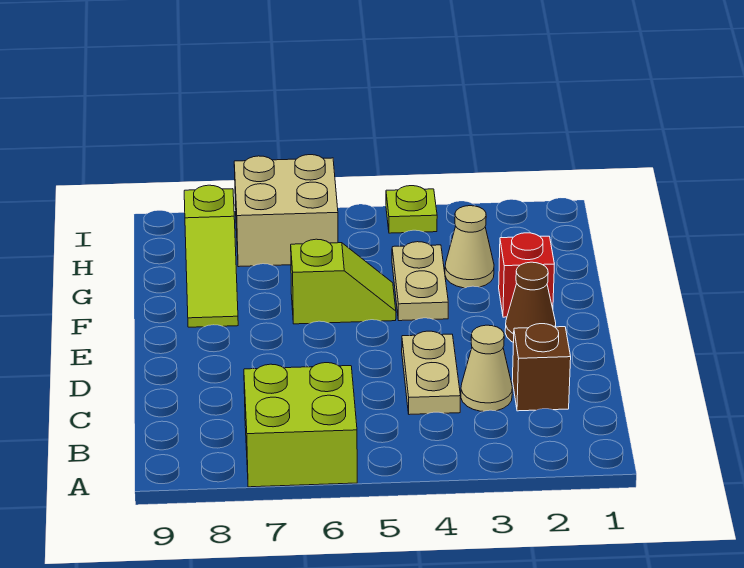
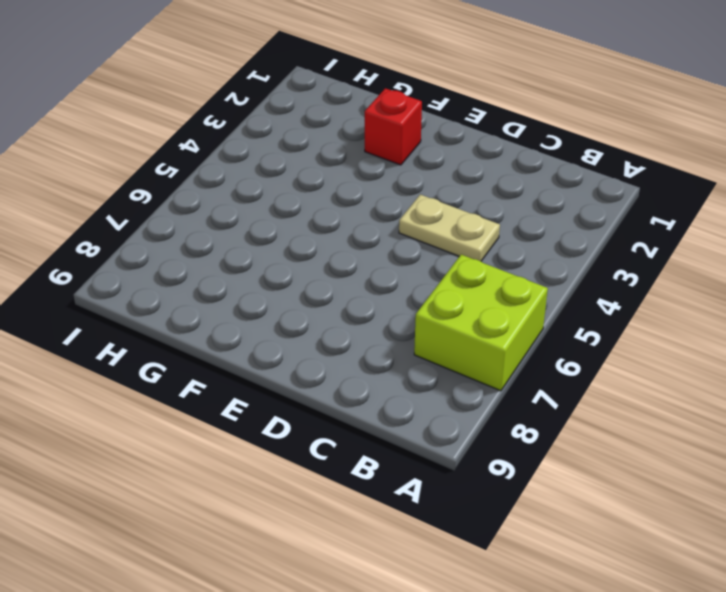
none -> brown brick C2 level 1
none -> tan cone C3 level 1
none -> brown cone E2 level 1

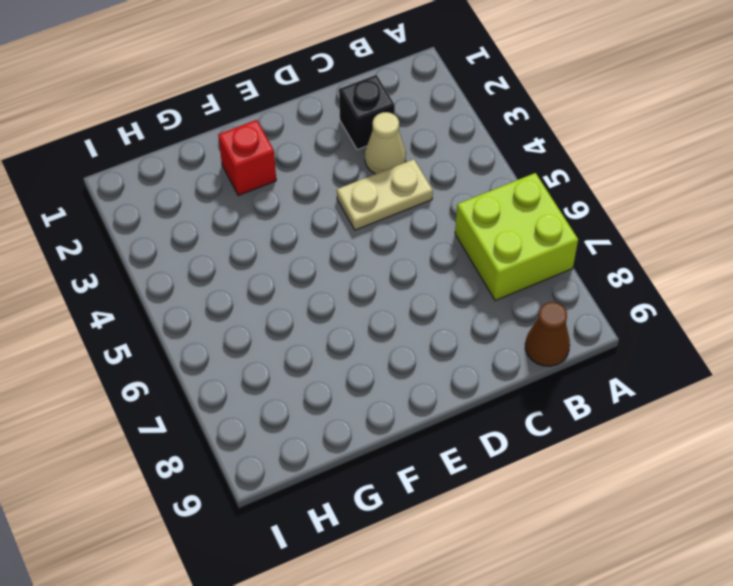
brown cone B9 level 1 -> brown cone E2 level 1
black brick C2 level 1 -> brown brick C2 level 1
none -> tan plate F4:G4 level 1
none -> lime slope F5:F6 level 1 top 6
none -> lime slope F8:H8 level 1 top H

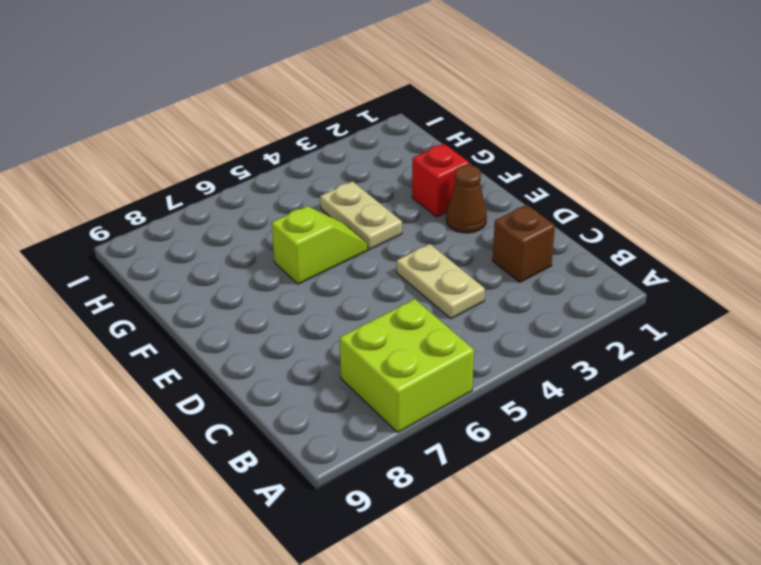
none -> tan cone C3 level 1
none -> lime slope F8:H8 level 1 top H
none -> tan cone G3 level 1

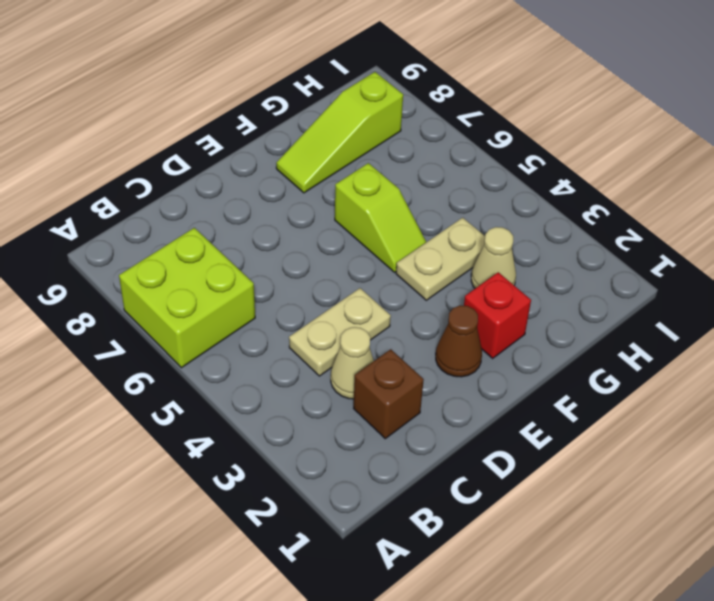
none -> tan brick H6:I7 level 1
none -> lime plate I4 level 1

